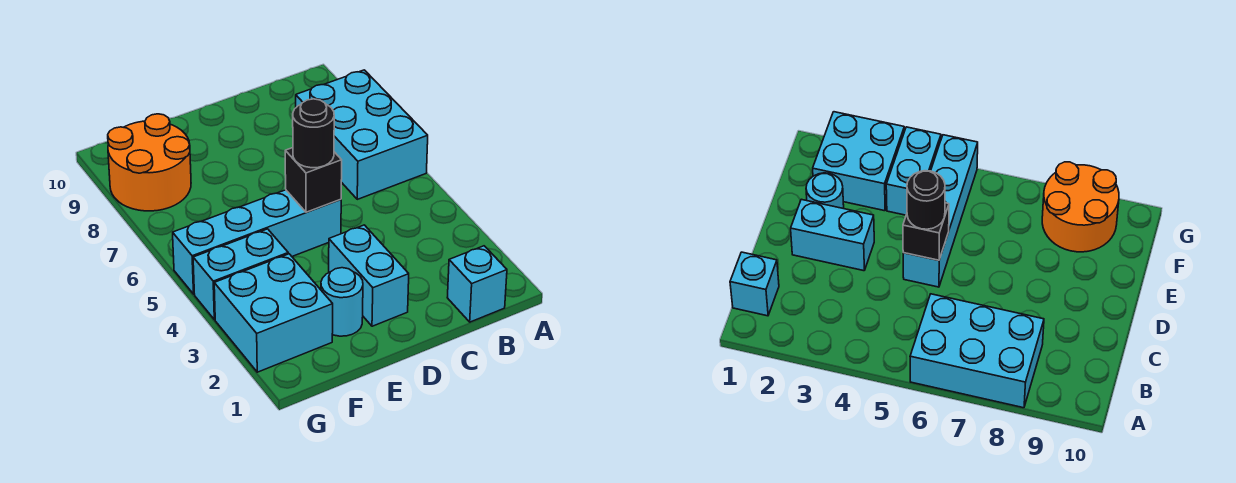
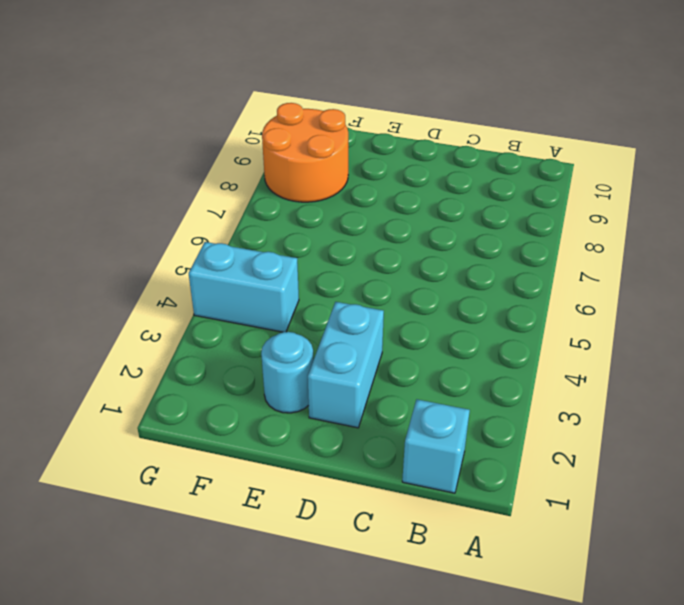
none -> cyan brick A6:B8 level 1
none -> cyan brick D5:G5 level 1

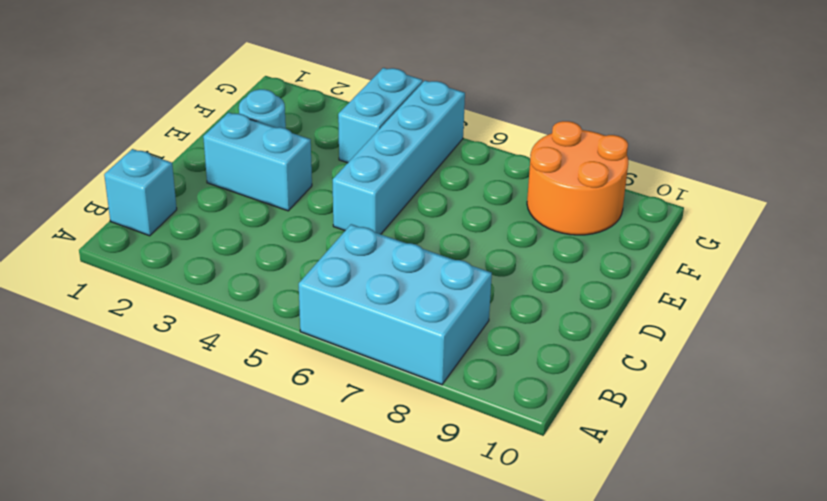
none -> cyan brick F2:G3 level 1
none -> black brick D5 level 2

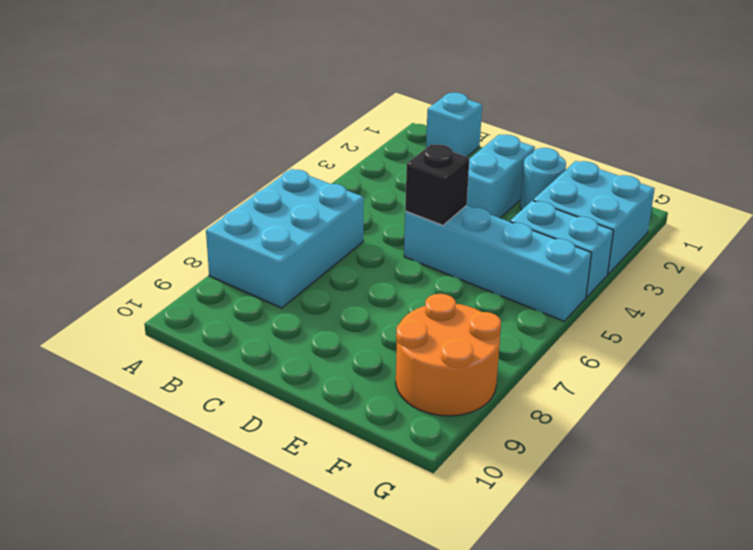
none -> black round brick D5 level 3

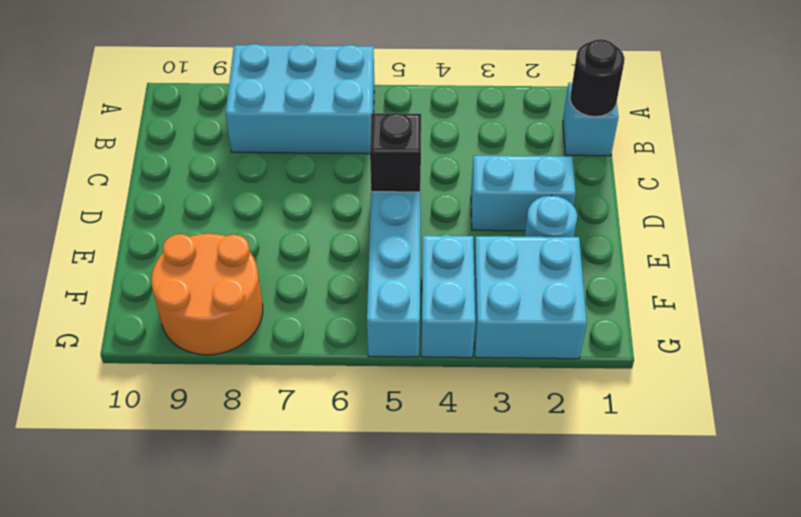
black round brick B1 level 2 -> black round brick D5 level 3

